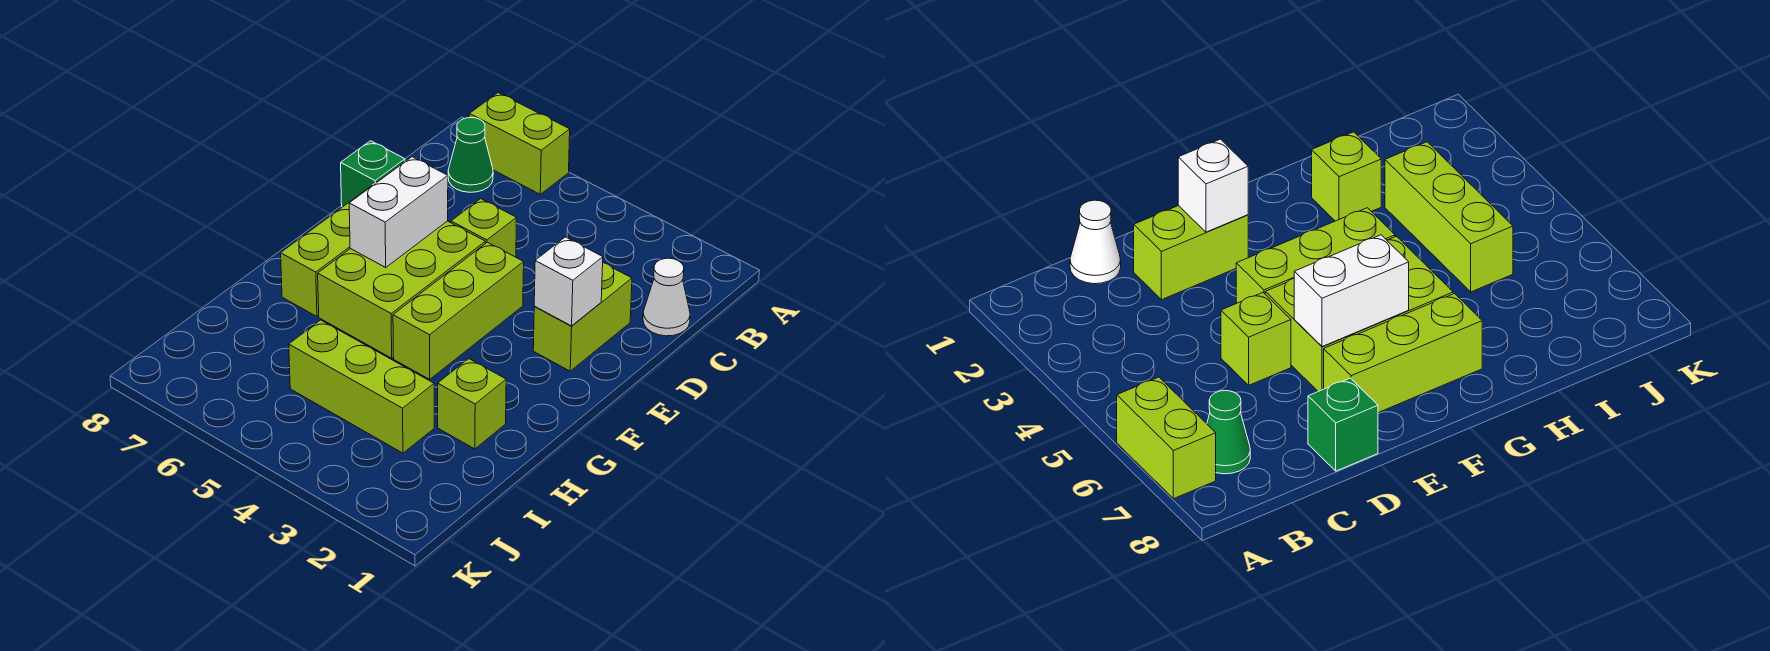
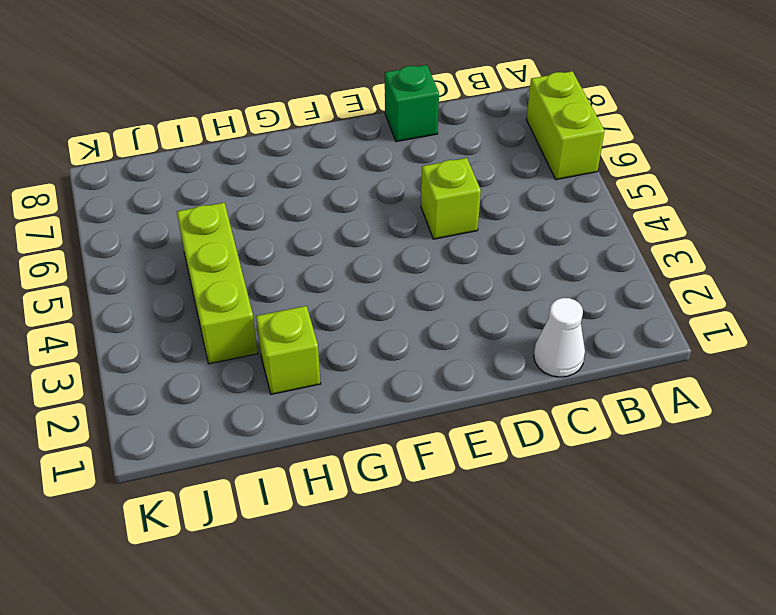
none -> green cone B7 level 1
none -> lime brick D2:E2 level 1
none -> lime brick E4:G4 level 1

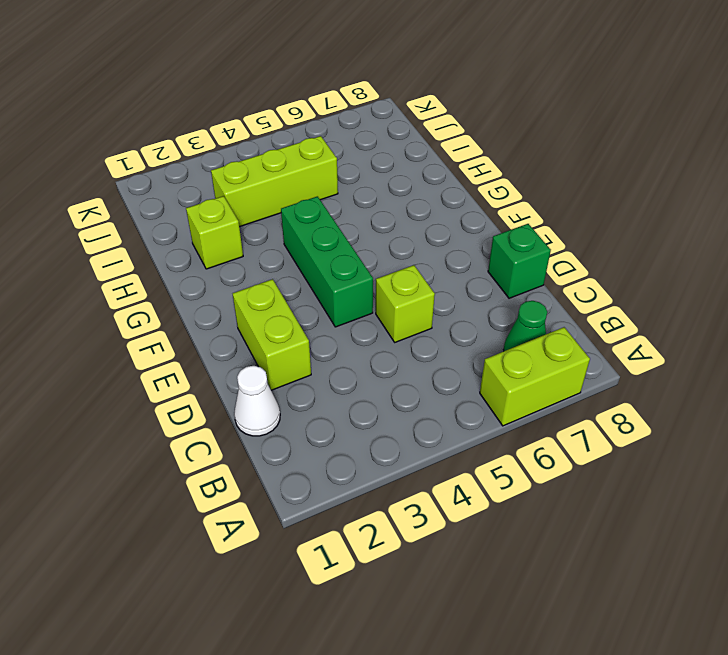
green brick E4:G4 level 1 -> lime brick E4:G4 level 1
none -> lime brick E5:G6 level 1
none -> lime brick E7:G7 level 1
none -> white brick E2 level 2

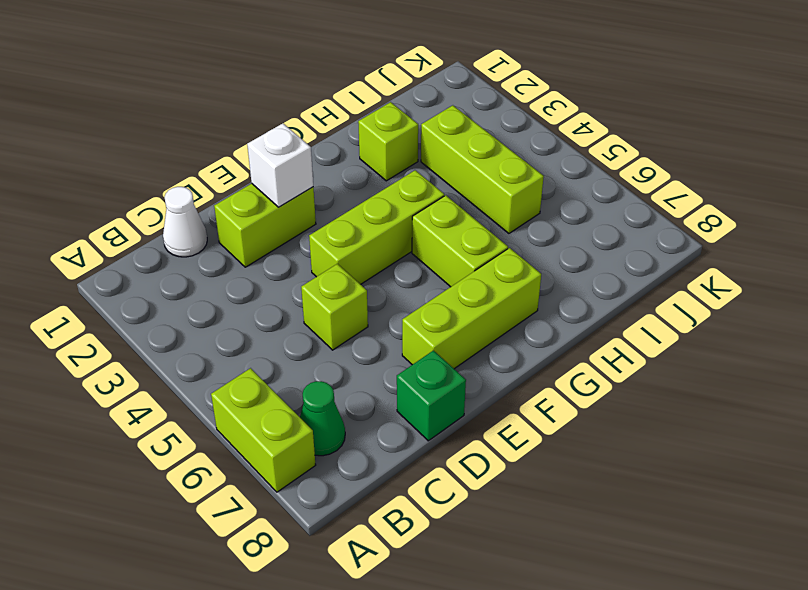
lime brick G5:G6 level 1 -> lime brick E5:G6 level 1
none -> white brick E6:F6 level 2

